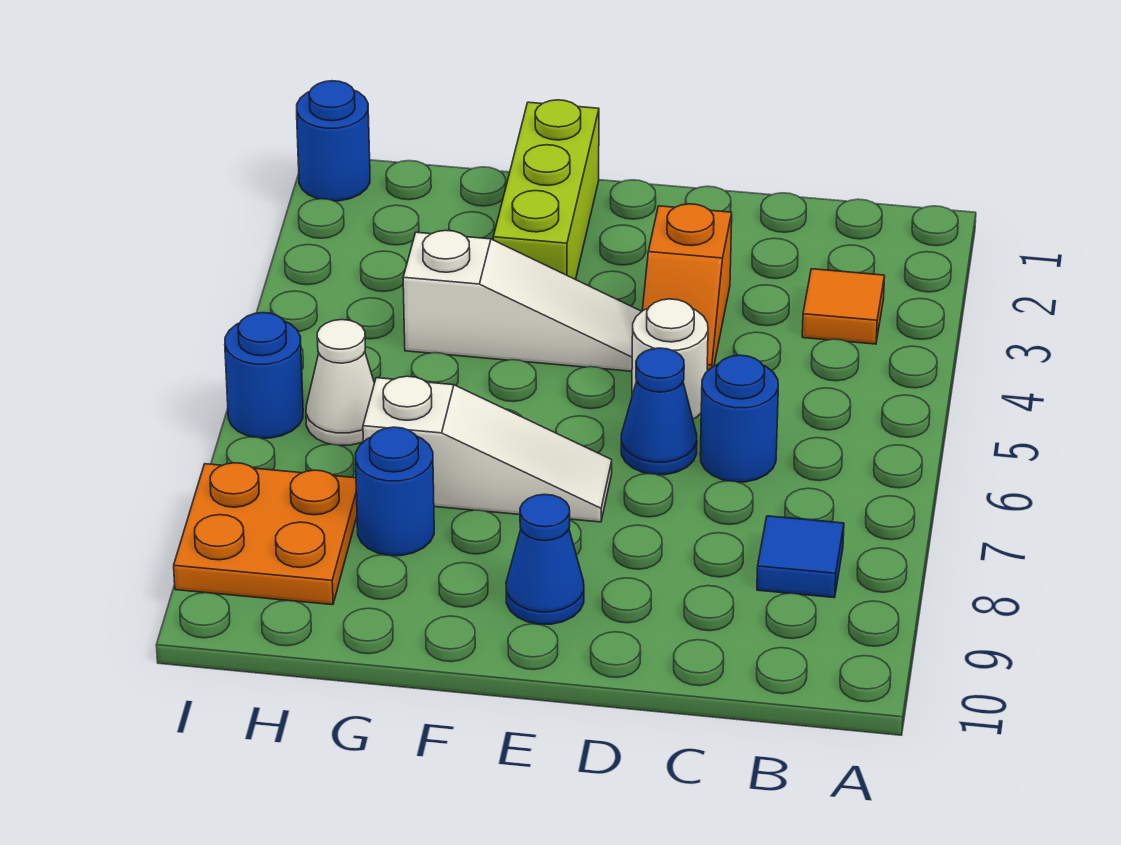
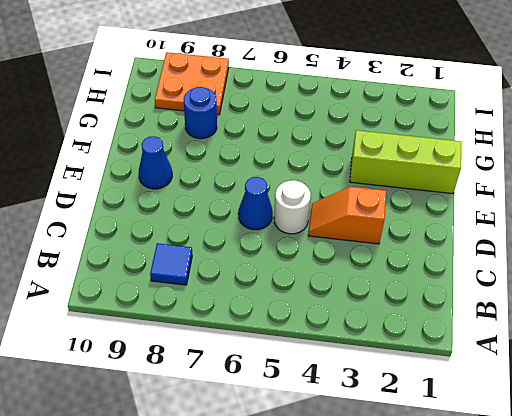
none -> orange tile B3 level 1
none -> blue round brick C6 level 1
none -> white slope E4:G4 level 1 top G

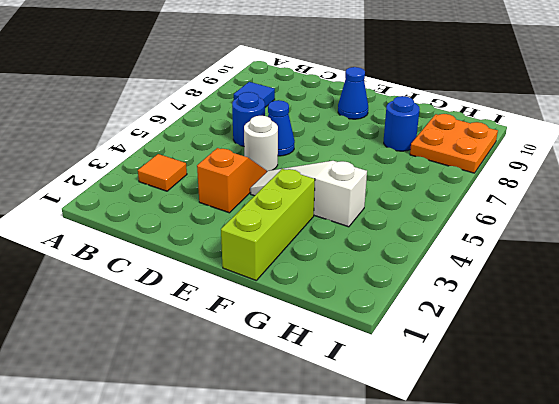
none -> white slope E7:G7 level 1 top G
none -> white cone H6 level 1
none -> blue round brick I1 level 1

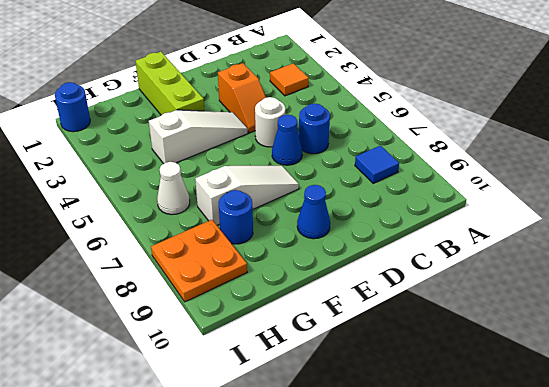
none -> blue round brick I6 level 1

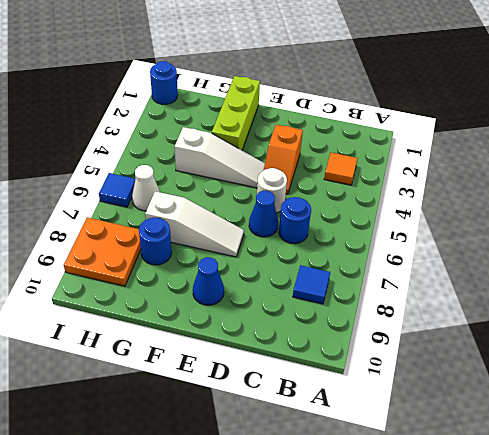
blue tile I6 level 1 -> blue round brick I6 level 1

